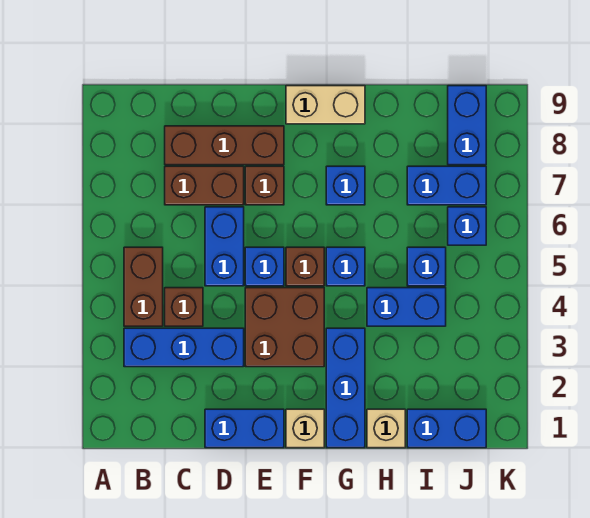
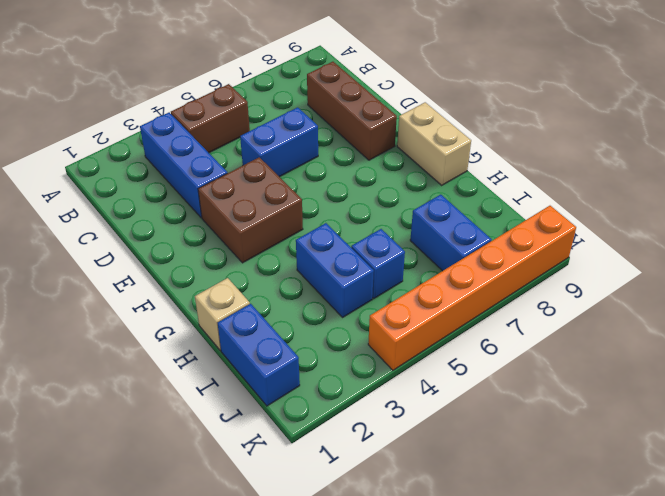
orange brick K4:K9 level 1 -> none
none -> brown brick C4 level 1
none -> brown brick C7:D7 level 1
none -> blue brick D1:E1 level 1

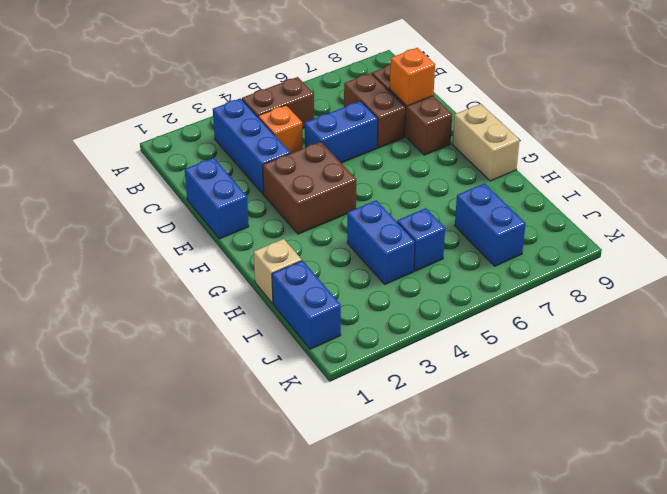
orange brick C4 level 1 -> brown brick C4 level 1
orange brick D8 level 2 -> none
none -> blue brick E5 level 1
none -> brown brick E7 level 1
none -> tan brick F1 level 1

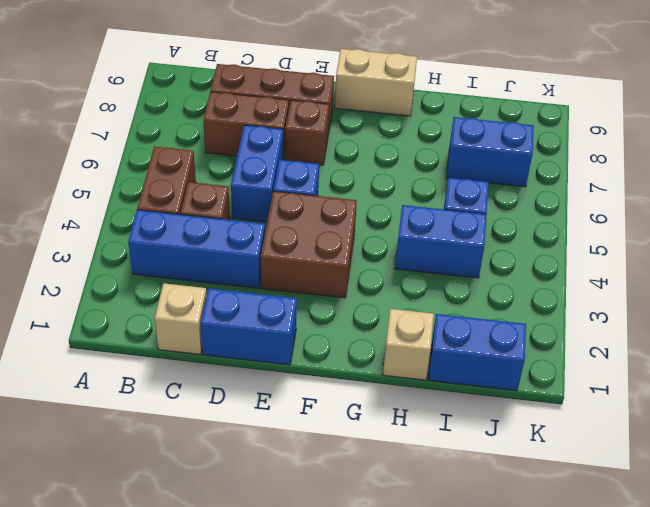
tan brick C1 level 1 -> tan brick F1 level 1
none -> brown brick F5 level 1
none -> blue brick G1:G3 level 1
none -> blue brick G5 level 1

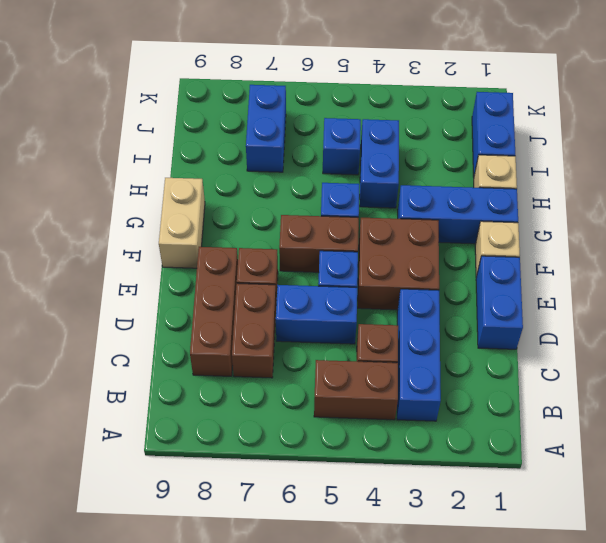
brown brick F5:F6 level 1 -> brown brick F5 level 1
none -> blue brick G7 level 1
none -> blue brick J6 level 1
none -> blue brick J8:J9 level 1

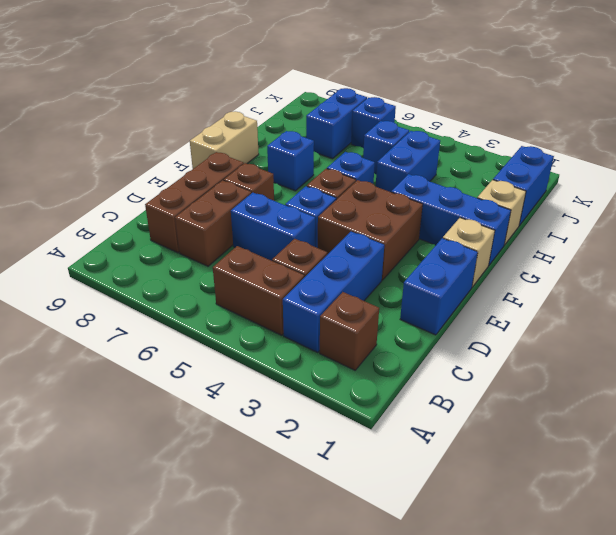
brown brick B2 level 1 -> none
none -> blue brick J8:J9 level 1

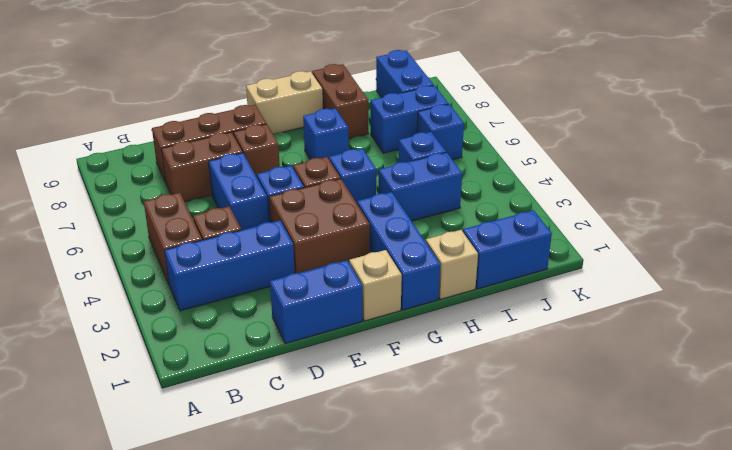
brown brick H8:H9 level 1 -> none

